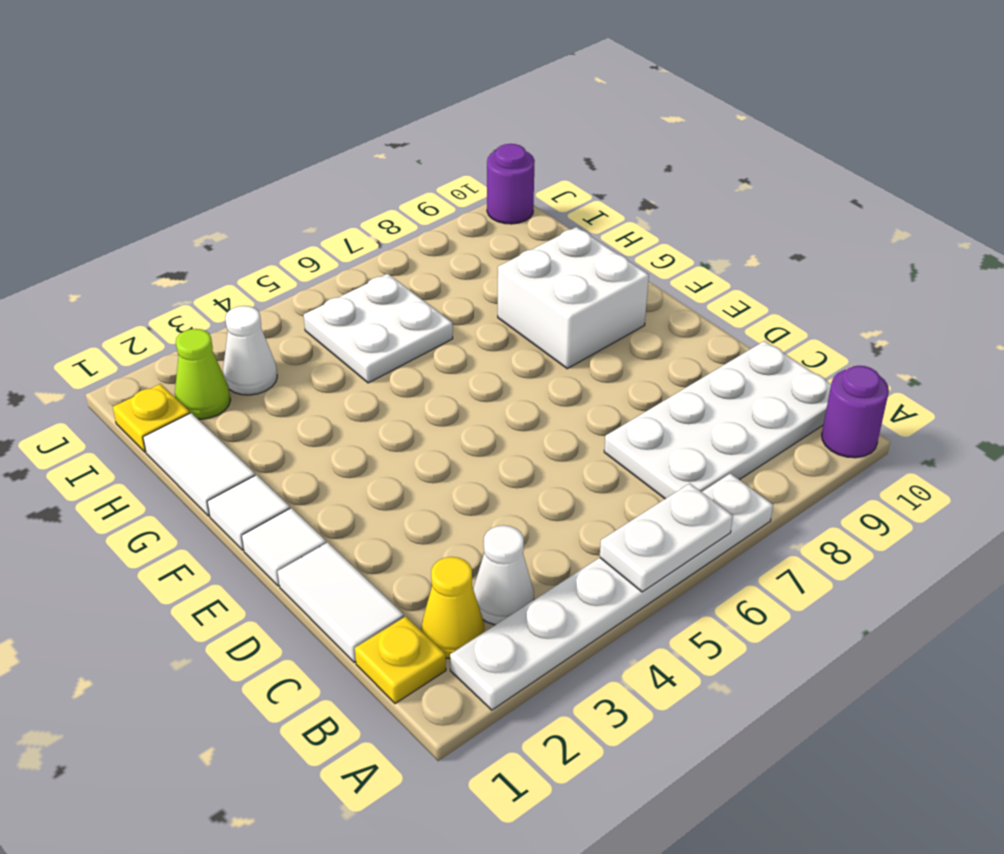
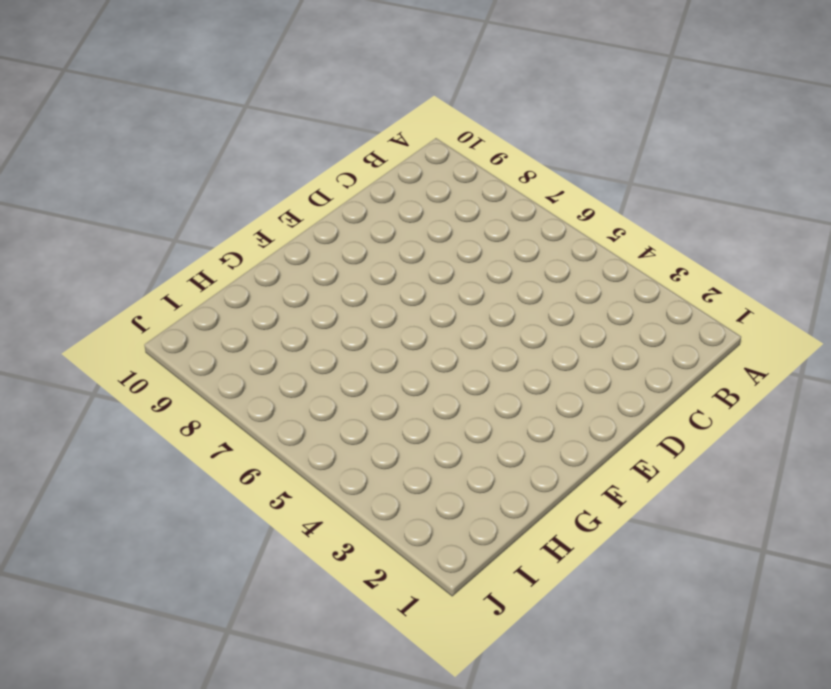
none -> white plate A2:A7 level 1
none -> purple round brick A10 level 1
none -> yellow plate B1 level 1

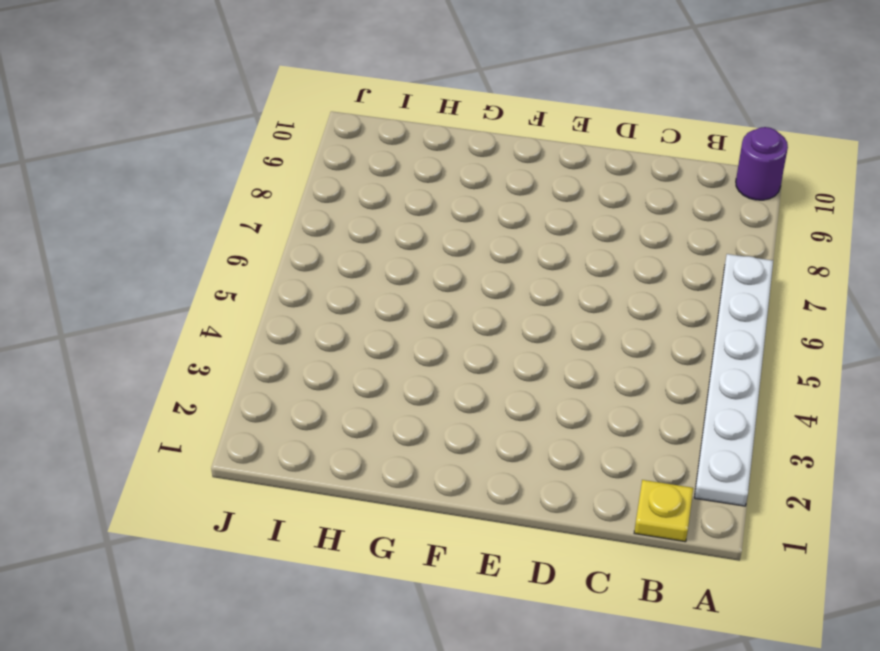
none -> yellow cone B2 level 1
none -> white cone B3 level 1
none -> white plate B7:C10 level 1

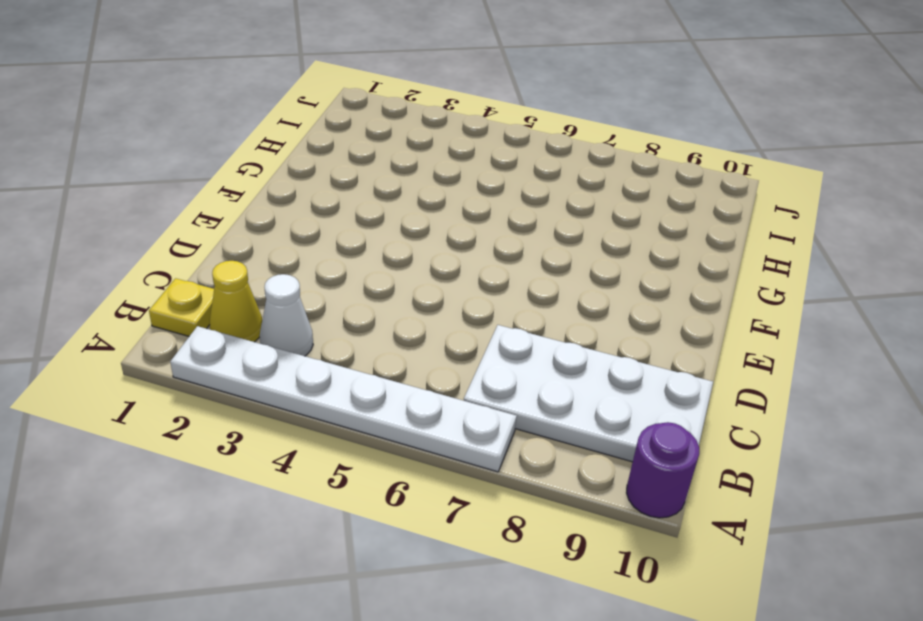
none -> white tile C1:D1 level 1
none -> white tile E1 level 1
none -> white tile F1 level 1

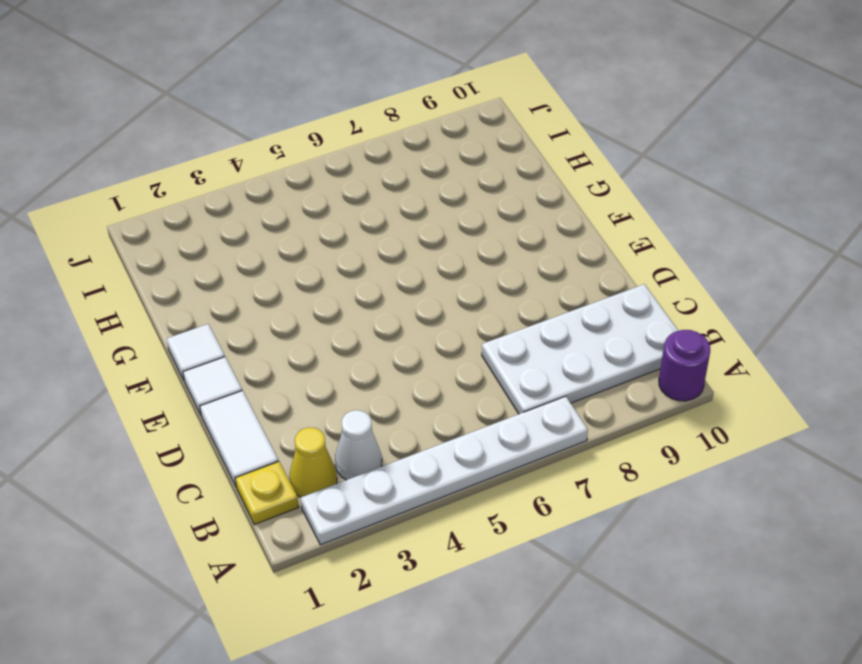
none -> white brick F8:G9 level 1
none -> white tile G1:H1 level 1
none -> white plate H5:I6 level 1

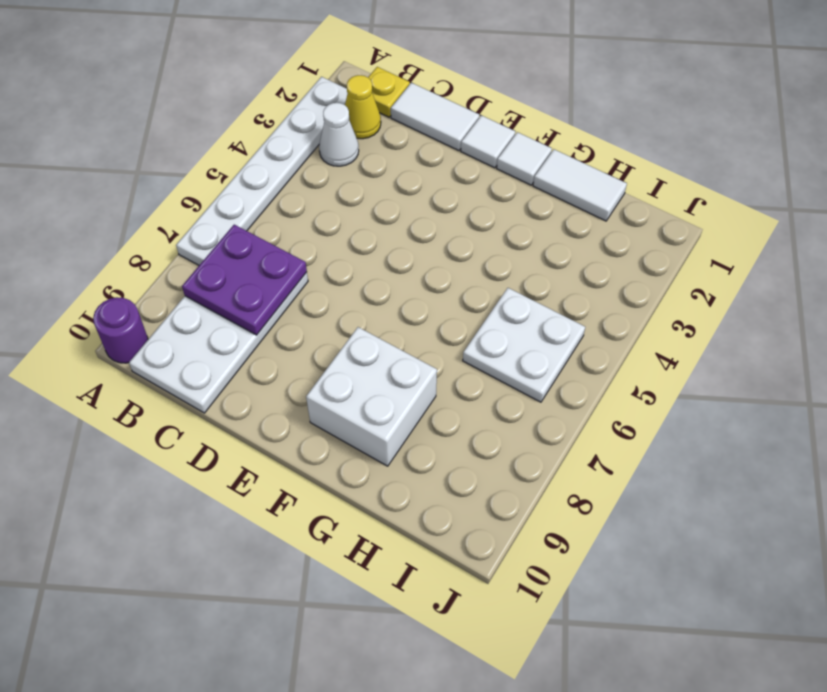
purple plate B7:C8 level 2 -> none
none -> yellow plate I1 level 1
none -> lime cone I2 level 1
none -> white cone I3 level 1

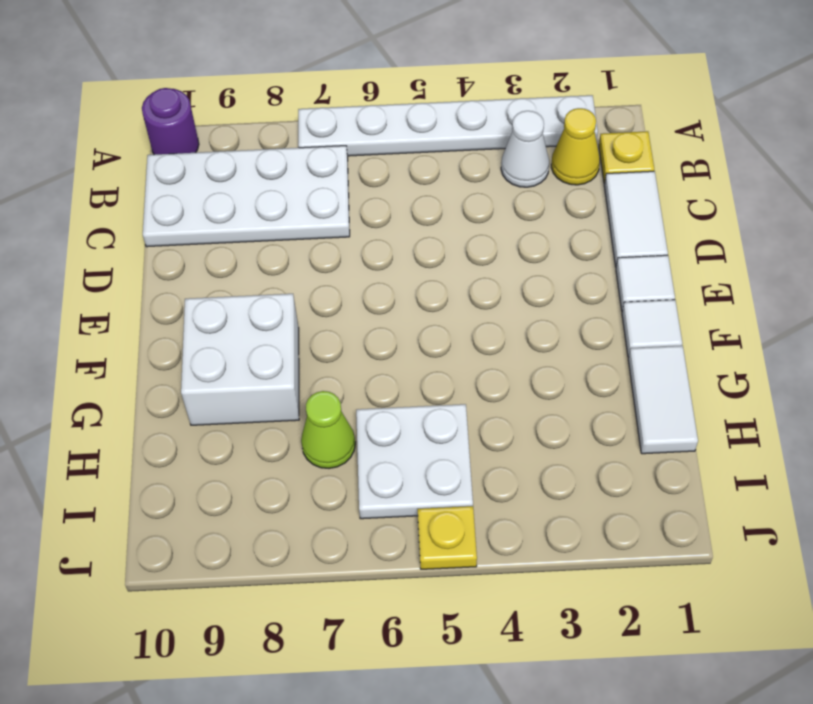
lime cone H7 level 1 -> lime cone I2 level 1
yellow plate J5 level 1 -> yellow plate I1 level 1
none -> white cone I3 level 1
none -> purple round brick J10 level 1
none -> white plate A5:A6 level 2

